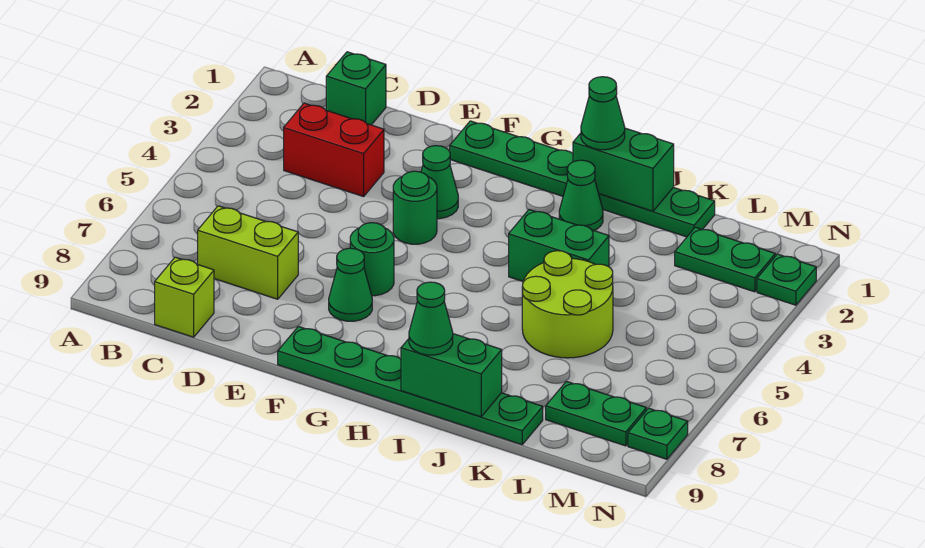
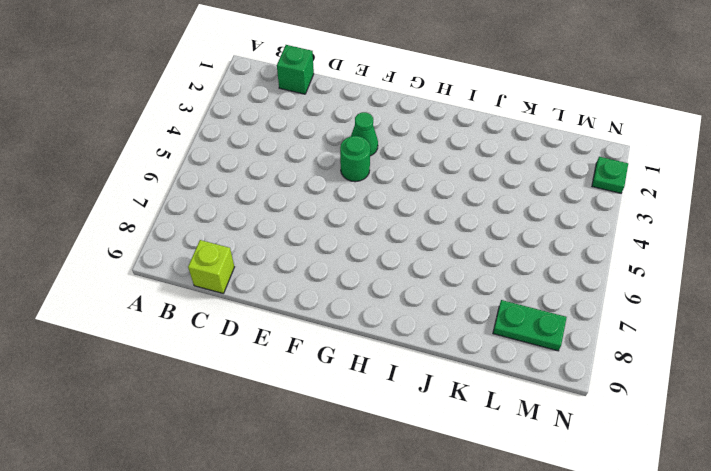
none -> red brick C3:D3 level 1
none -> lime brick C7:D7 level 1
none -> green plate F1:K1 level 1

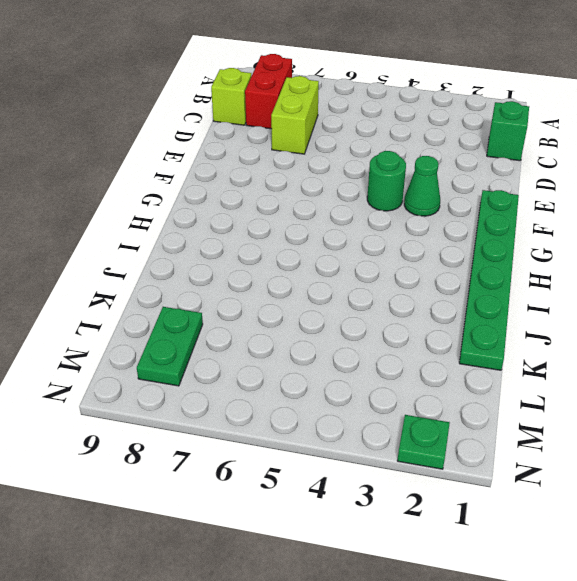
red brick B8:C8 level 1 -> red brick C3:D3 level 1
none -> green round brick F6 level 1
none -> green cone F7 level 1
none -> green plate F9:K9 level 1

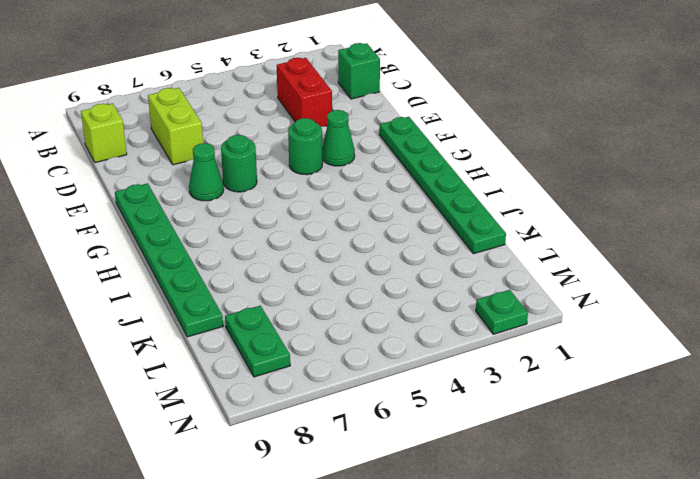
none -> green cone I2 level 1
none -> green brick I4:J4 level 1
none -> lime round brick J5:K6 level 1

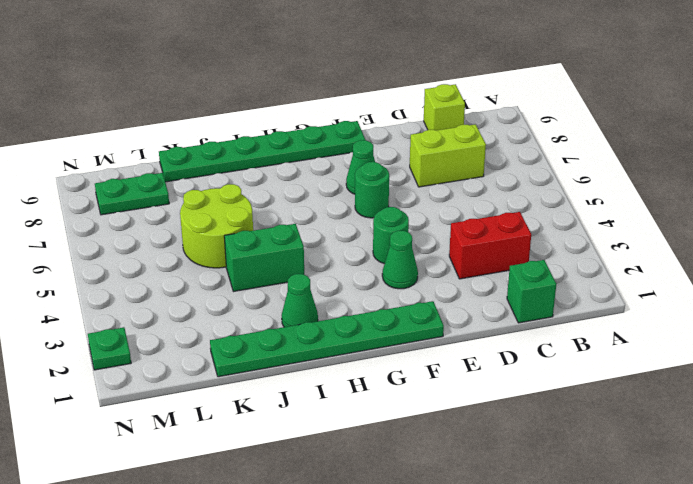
none -> green plate L2:M2 level 1
none -> green plate N8 level 1
none -> green brick I1:J1 level 2

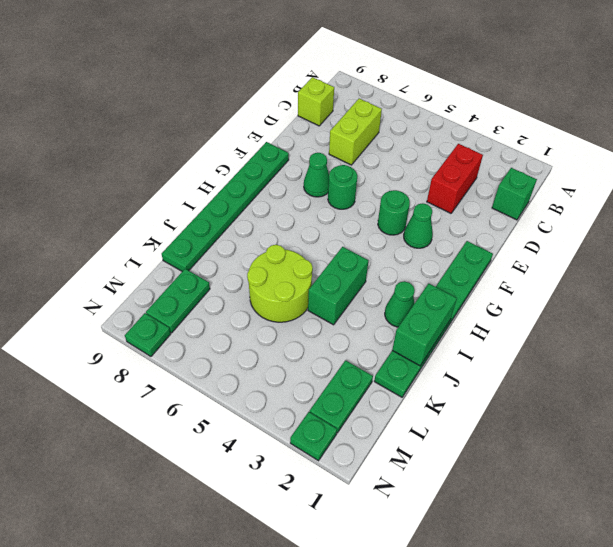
none -> green brick I9:J9 level 2
none -> green cone I1 level 3
none -> green cone I9 level 3

